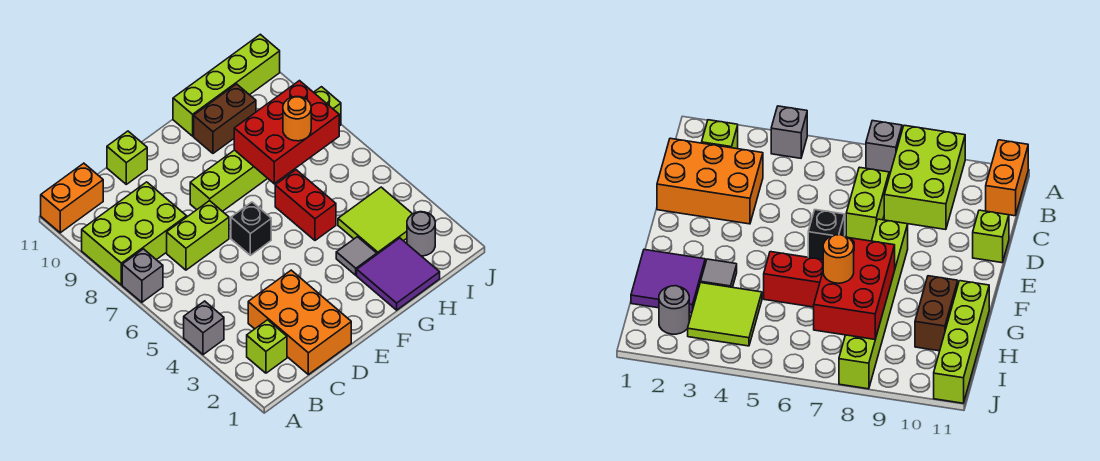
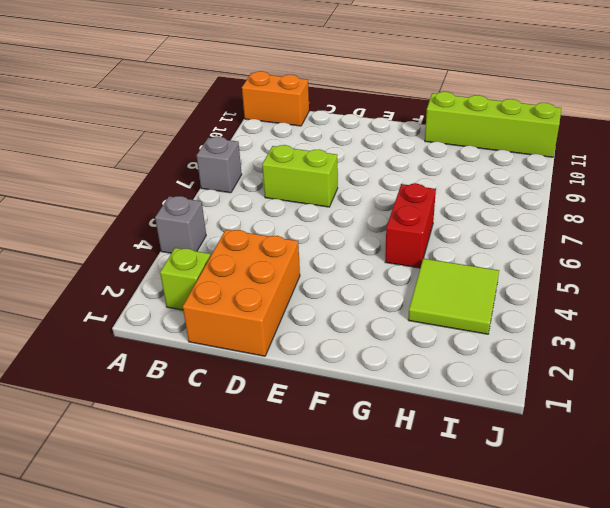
none -> lime brick A8:C9 level 1
none -> lime brick D11 level 1
none -> black brick E6 level 1

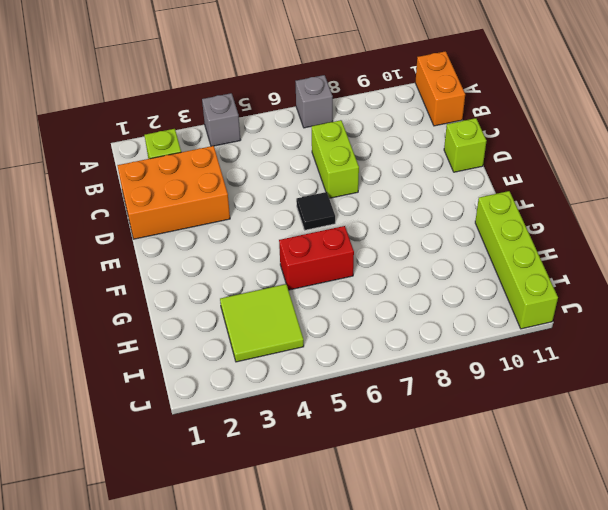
black tile E6 level 1 -> black brick E6 level 1
none -> lime brick A8:C9 level 1
none -> lime brick E8:J8 level 1
none -> purple tile G1:H2 level 1

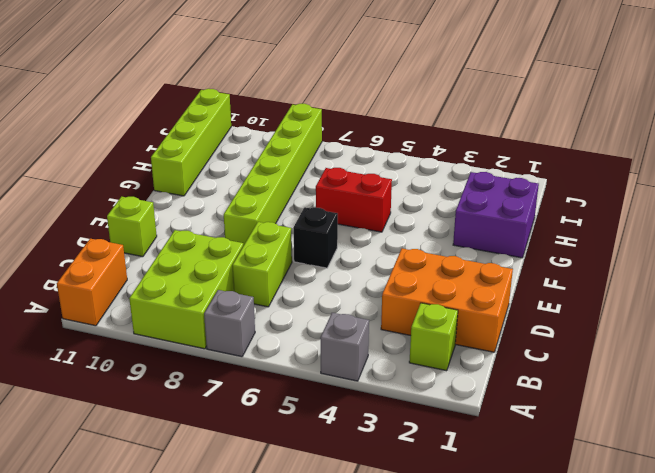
purple brick G1:H2 level 1 -> purple tile G1:H2 level 1
none -> grey tile G3 level 1
none -> brown brick G10:H10 level 1
none -> lime tile H3:I4 level 1

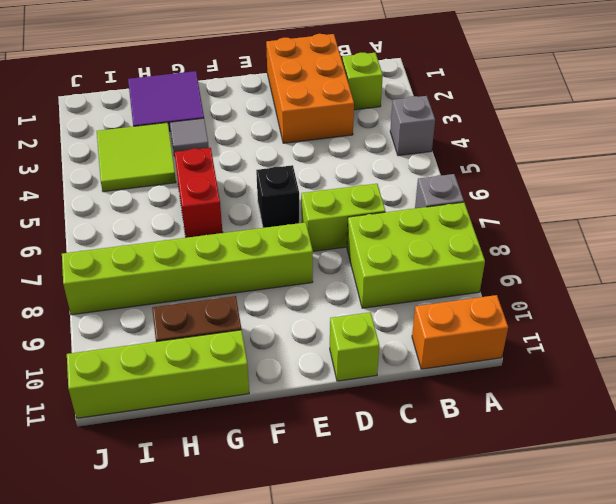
none -> grey round brick I2 level 1
none -> red brick G7:I8 level 2
none -> orange round brick H7 level 3

